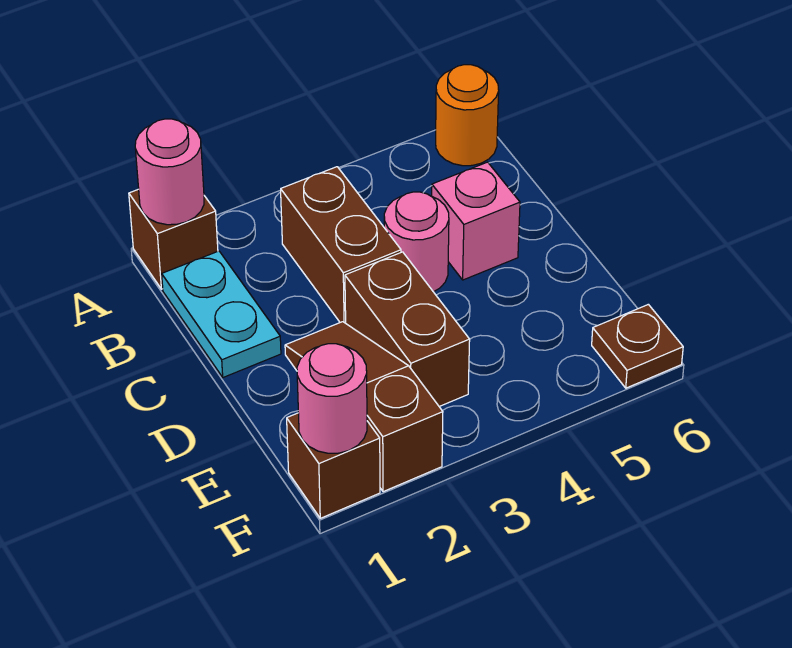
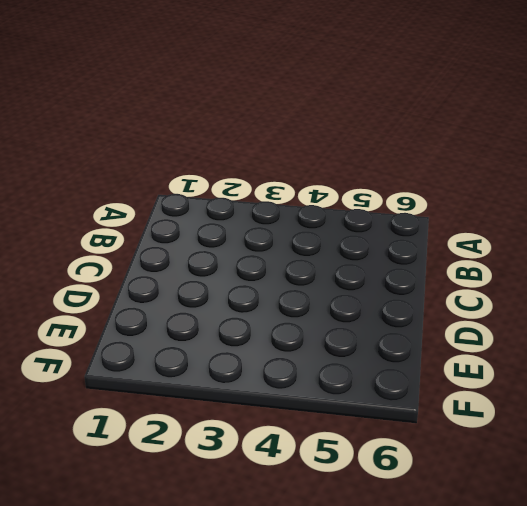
none -> brown brick A1 level 1
none -> orange round brick A6 level 1
none -> cyan plate B1:C1 level 1

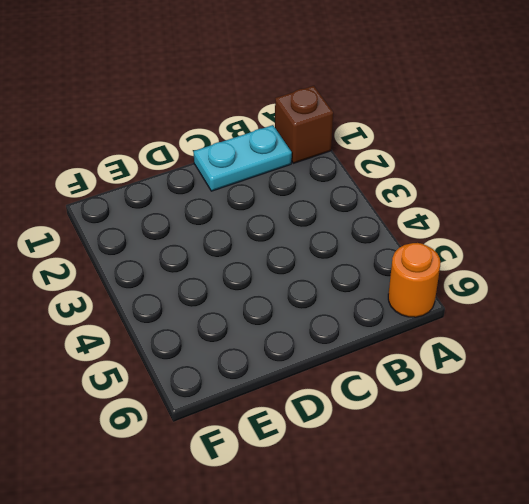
none -> brown brick B3:C3 level 1
none -> pink round brick C4 level 1
none -> pink brick C5 level 1

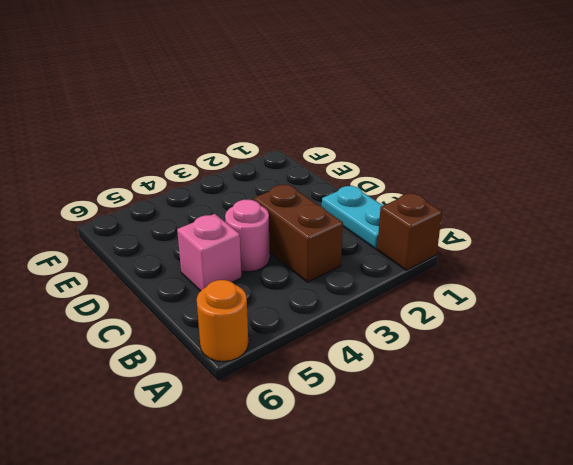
none -> brown slope D2:F2 level 1 top F
none -> brown brick D3:E3 level 1
none -> brown brick F1 level 1

